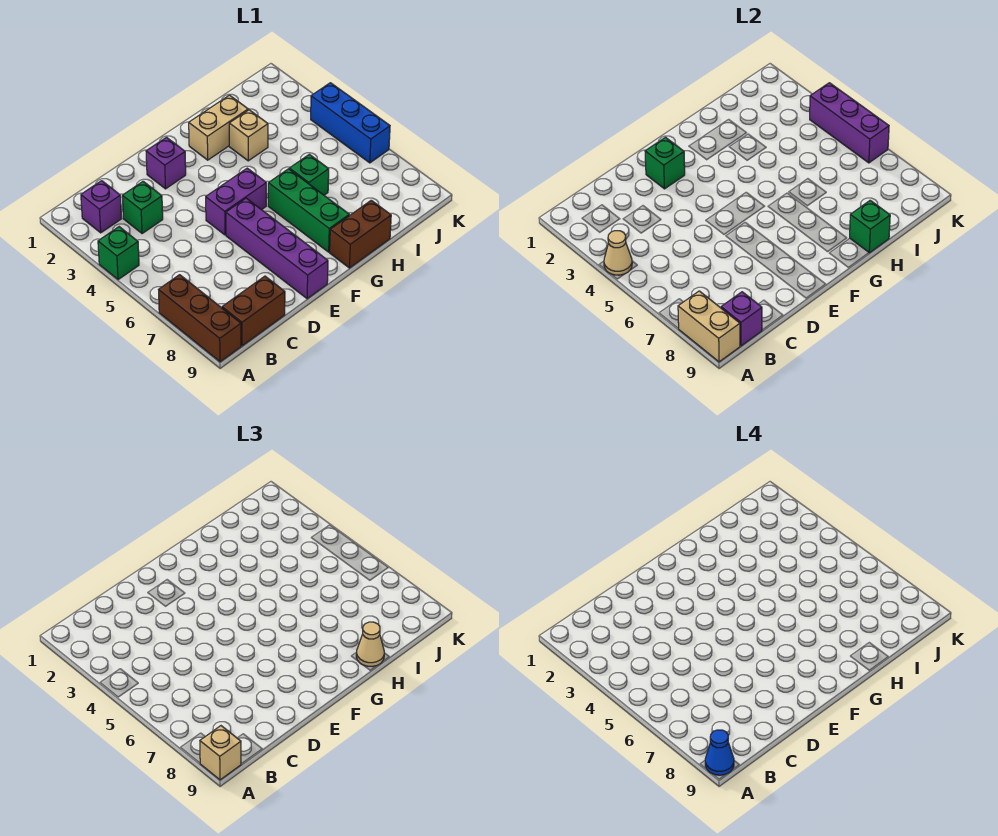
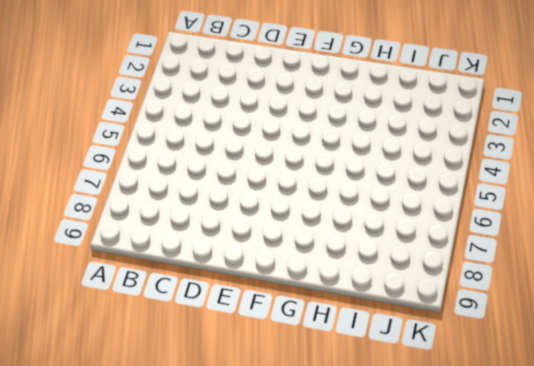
none -> green brick A4 level 1
none -> brown brick A7:A9 level 1
none -> purple brick B2 level 1

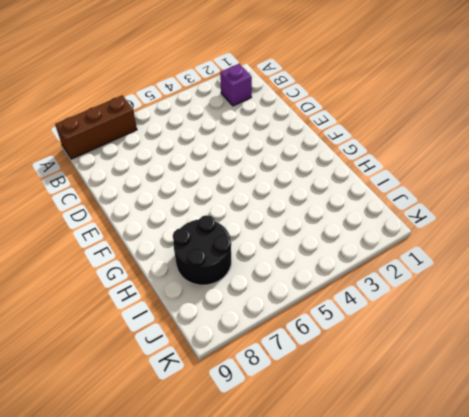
black round brick H7:I8 level 1 -> none
none -> green brick A4 level 1
none -> brown brick B9:C9 level 1
none -> green brick C3 level 1

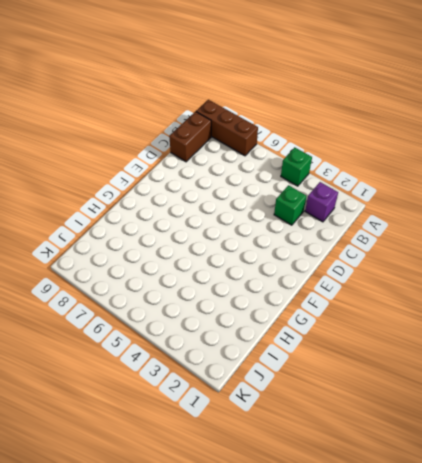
none -> purple brick E2 level 1
none -> purple brick E5:F5 level 1
none -> purple brick E6:E9 level 1

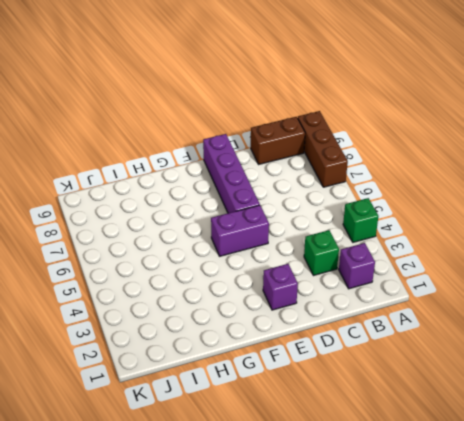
none -> tan brick G2:H2 level 1
none -> green brick G6:G8 level 1
none -> brown brick G9:H9 level 1

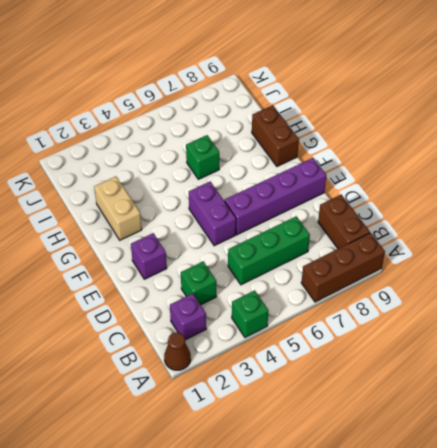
brown cone A1 level 1 -> none
green brick C5:C7 level 1 -> green brick G6:G8 level 1
none -> tan brick H3 level 1
none -> blue brick K4:K6 level 1
none -> tan cone A4 level 2

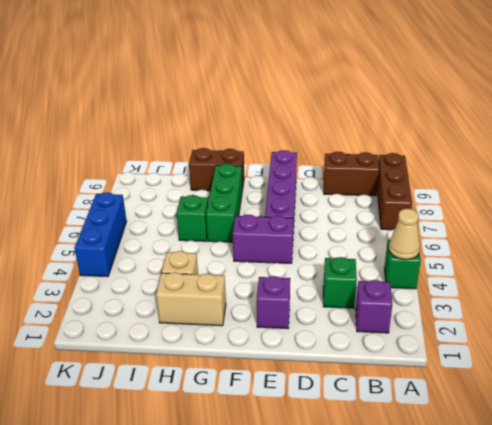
none -> tan brick A8:A9 level 2
none -> purple brick B9 level 2
none -> green brick E2 level 2

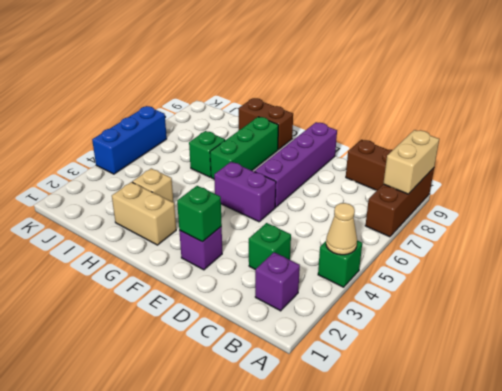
none -> purple brick B9 level 2
none -> green brick H9 level 2
none -> purple brick K4:K6 level 2

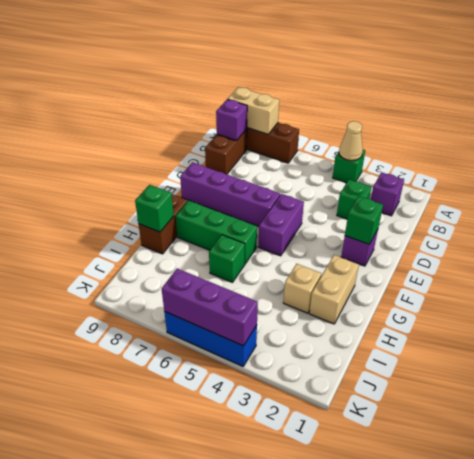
none -> tan brick A9 level 3
none -> tan cone H9 level 3
none -> blue cone A9 level 4

